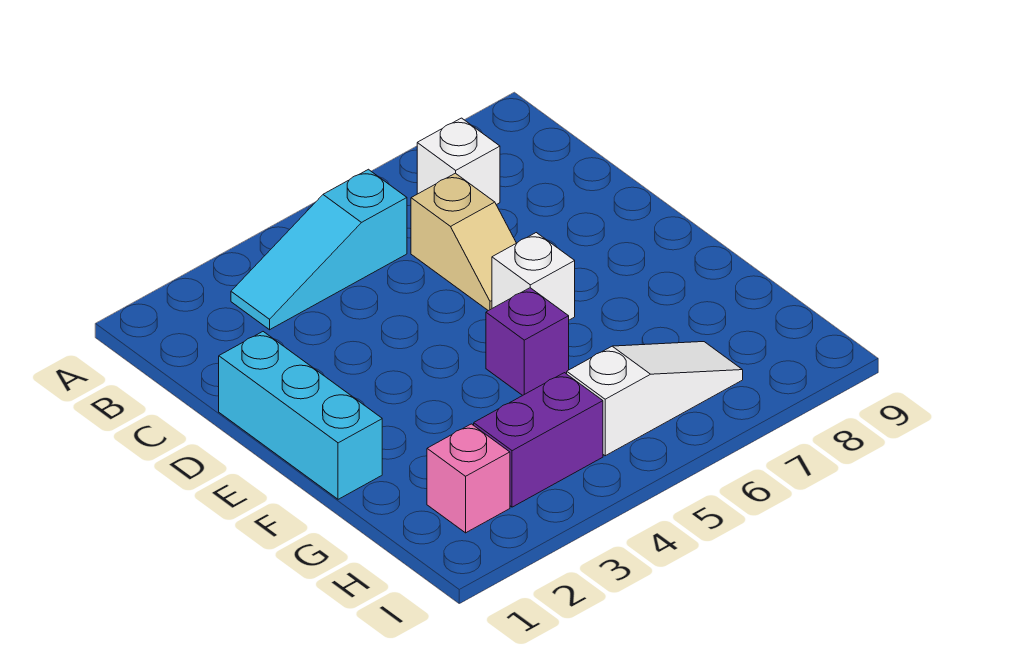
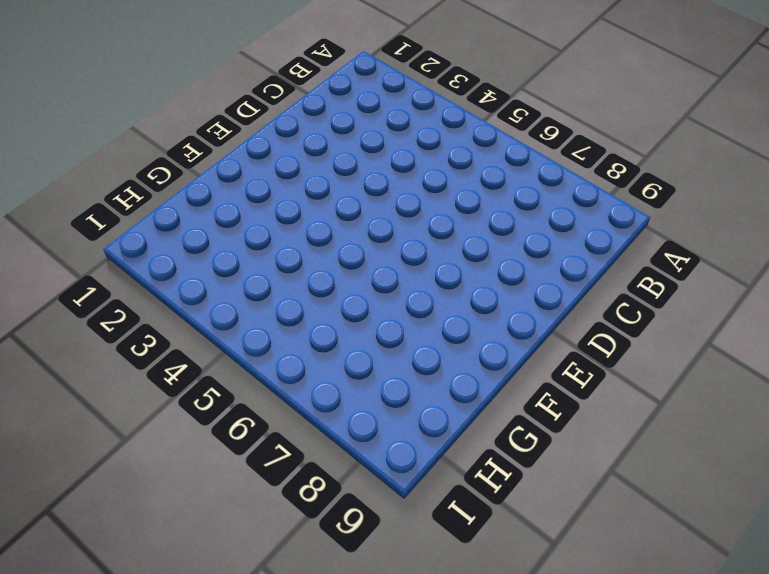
none -> cyan slope B3:B5 level 1 top 5
none -> white brick B7 level 1

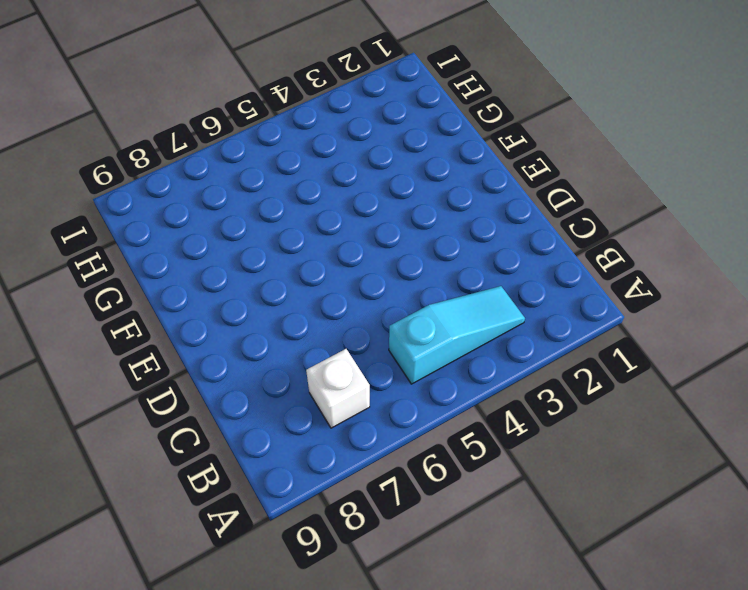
none -> tan slope C6:D6 level 1 top C
none -> cyan brick D1:F1 level 1

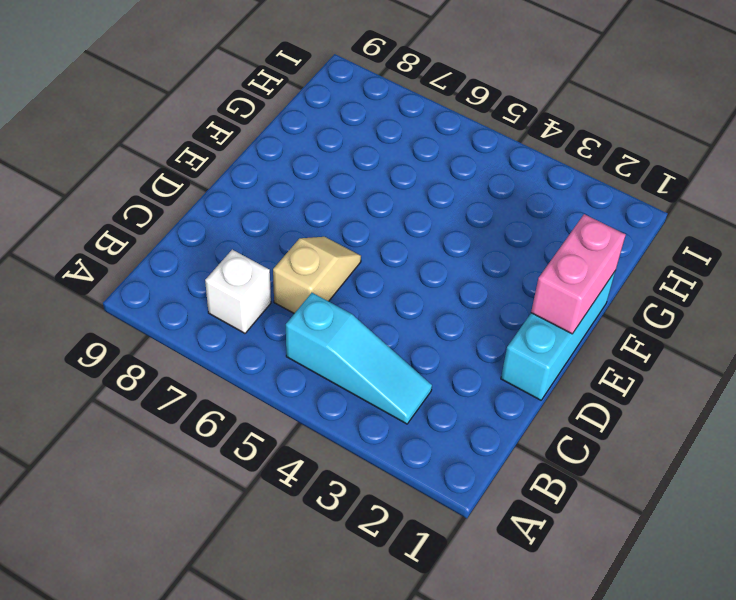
pink brick E1:F1 level 2 -> none
none -> white brick E6 level 1
none -> purple brick F5 level 1

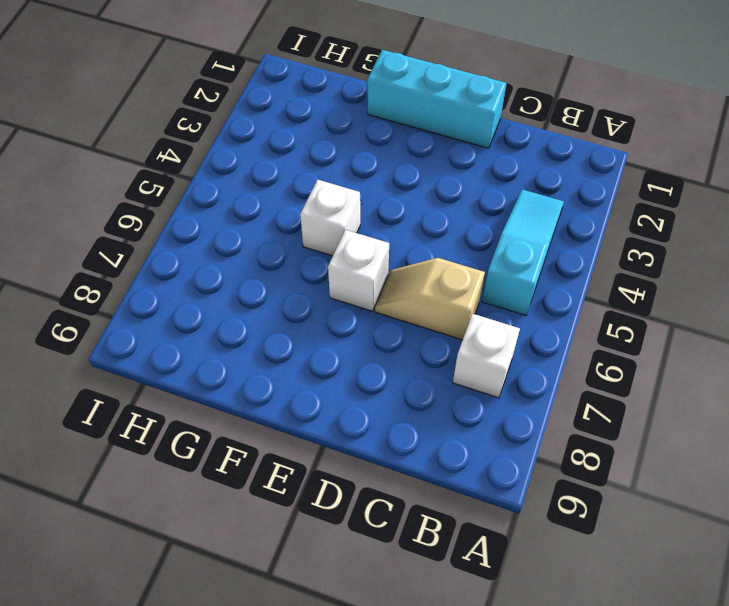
white brick F5 level 1 -> purple brick F5 level 1
none -> pink brick H2 level 1
none -> purple brick H3:H4 level 1

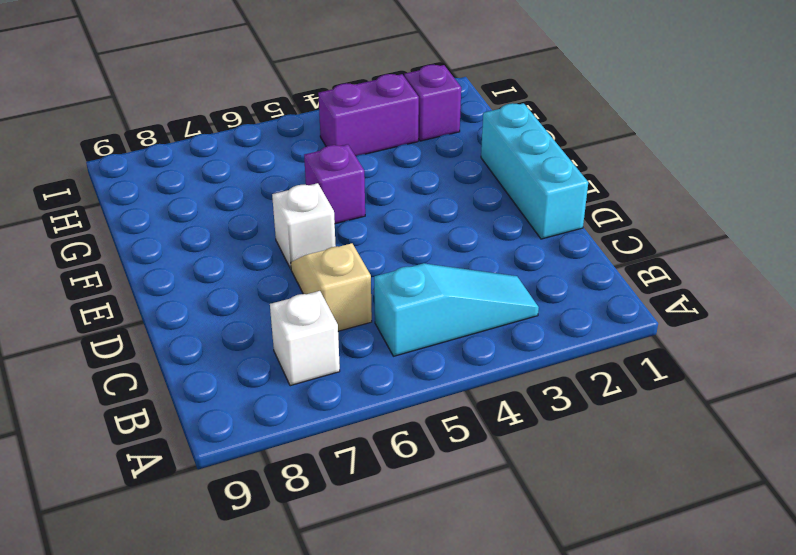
purple brick H2 level 1 -> pink brick H2 level 1
none -> white slope H5:H7 level 1 top 5

